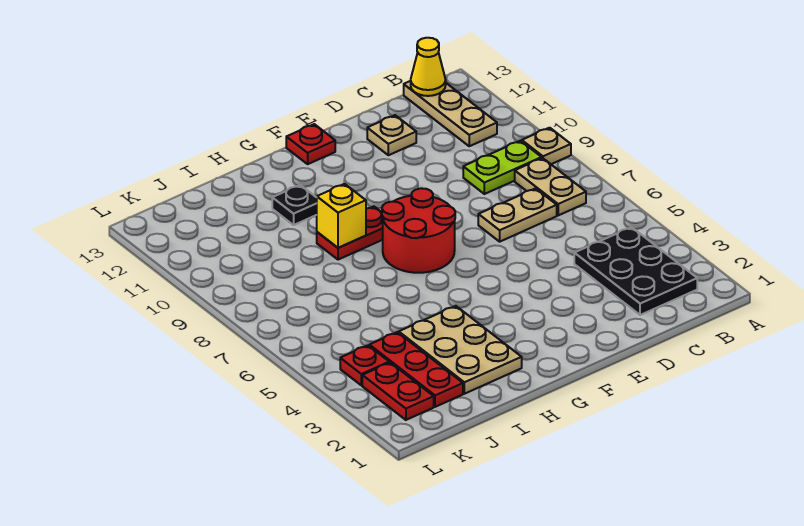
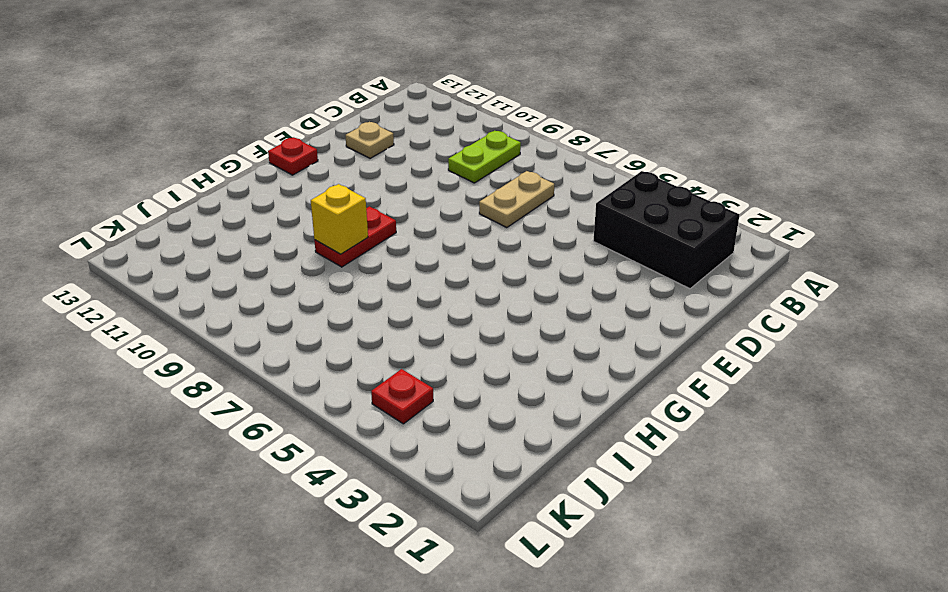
black brick B2:C4 level 1 -> black plate B2:C4 level 1
none -> tan plate A9 level 1
none -> tan plate B7:B8 level 1
none -> tan plate B11:B13 level 1

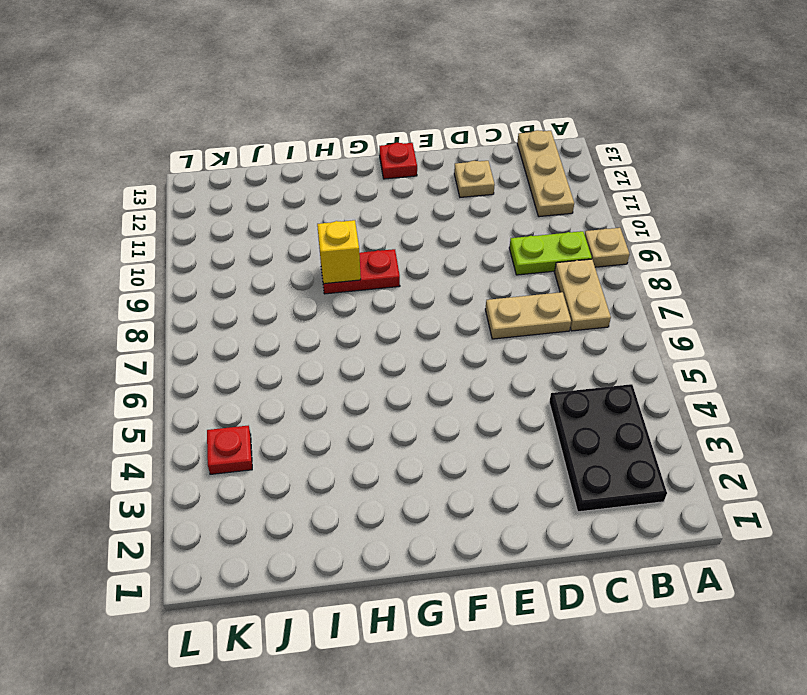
none -> red round brick F7:G8 level 1
none -> tan plate H2:I4 level 1
none -> black plate H11 level 1

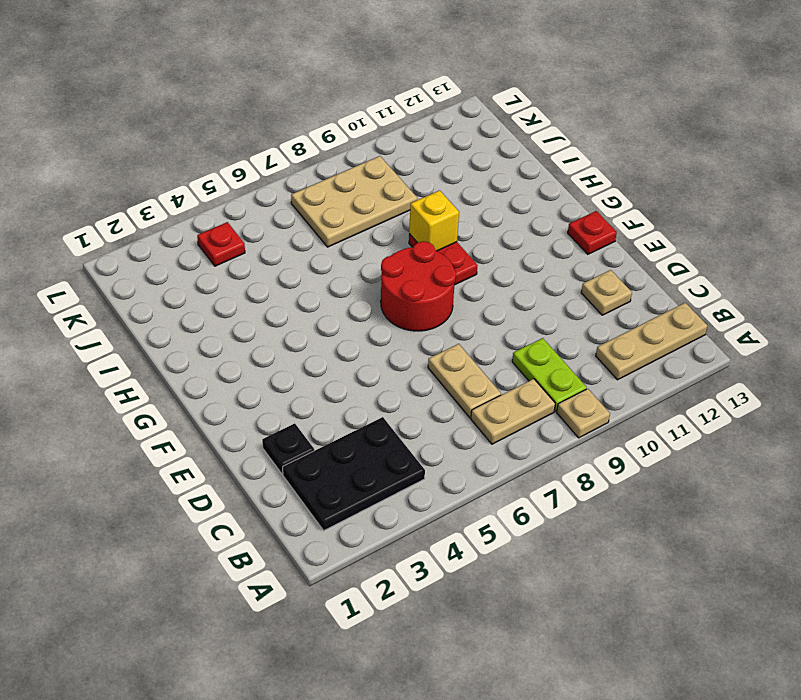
black plate D2 level 1 -> black plate H11 level 1
tan plate J7:K9 level 1 -> tan plate H2:I4 level 1
none -> red plate J2:J4 level 1
none -> red plate K2:K3 level 1
none -> yellow cone B13 level 2

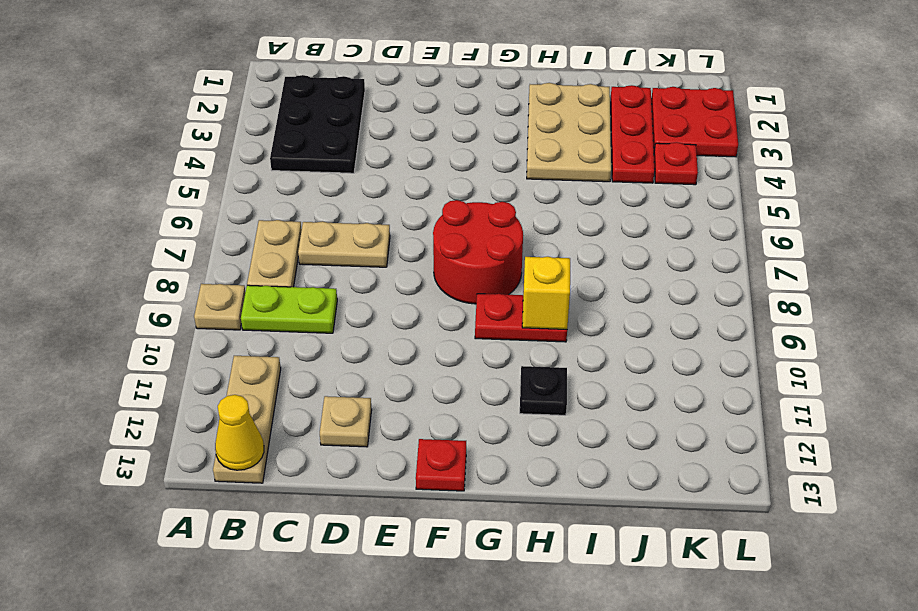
red plate K2:L3 level 1 -> red plate K2:K3 level 1

